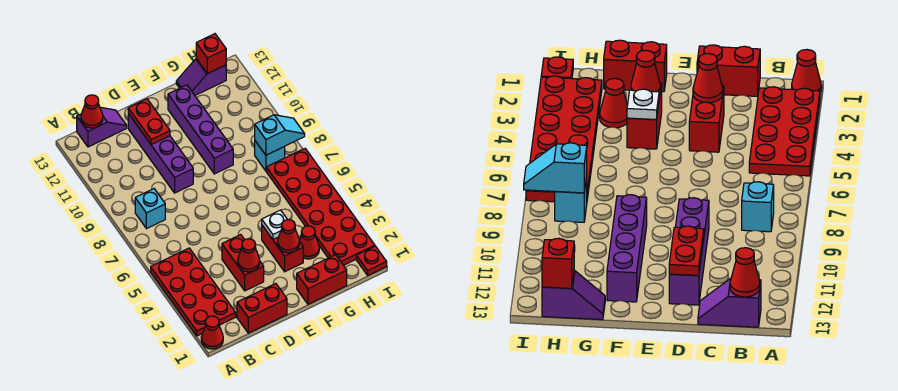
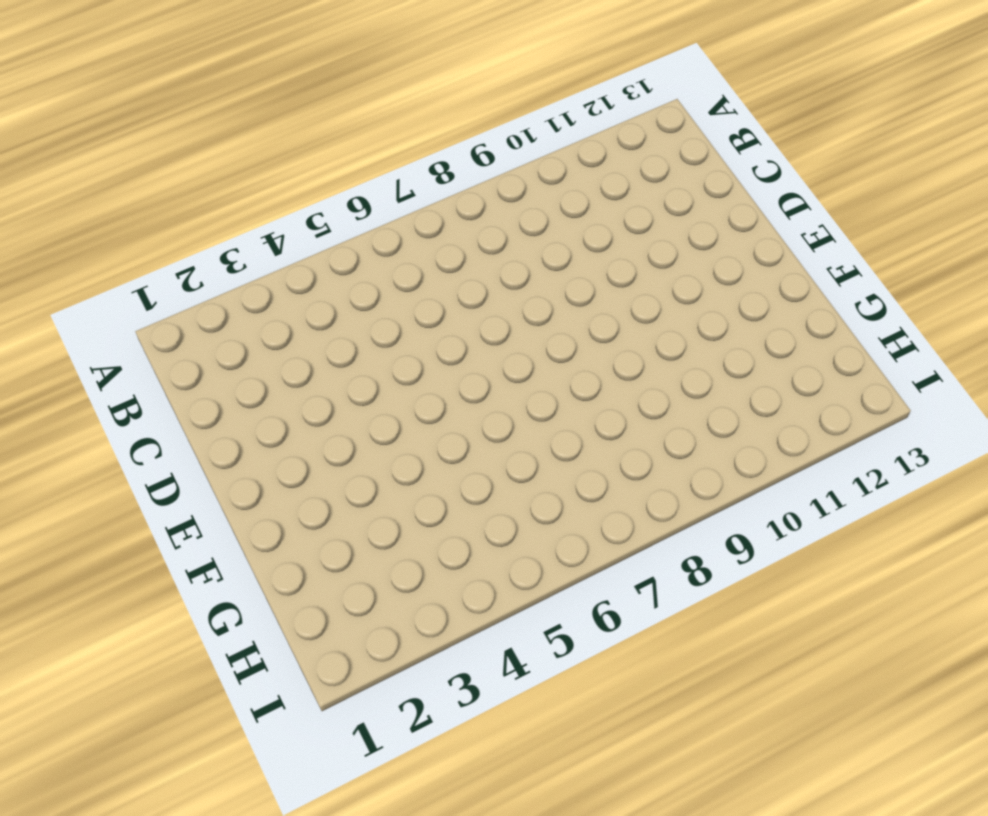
none -> red cone A1 level 1
none -> red plate A2:B5 level 1
none -> cyan brick B8 level 1

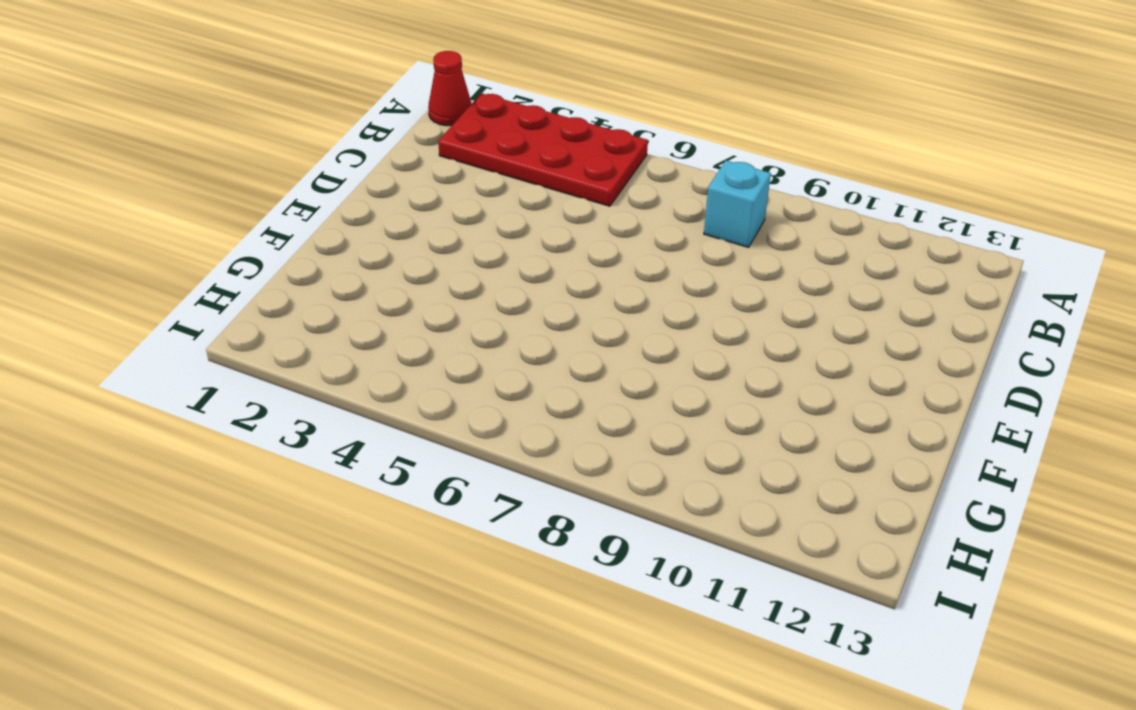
none -> purple slope B13:C13 level 1 top B
none -> red brick C1:D1 level 1
none -> red brick D3:D4 level 1

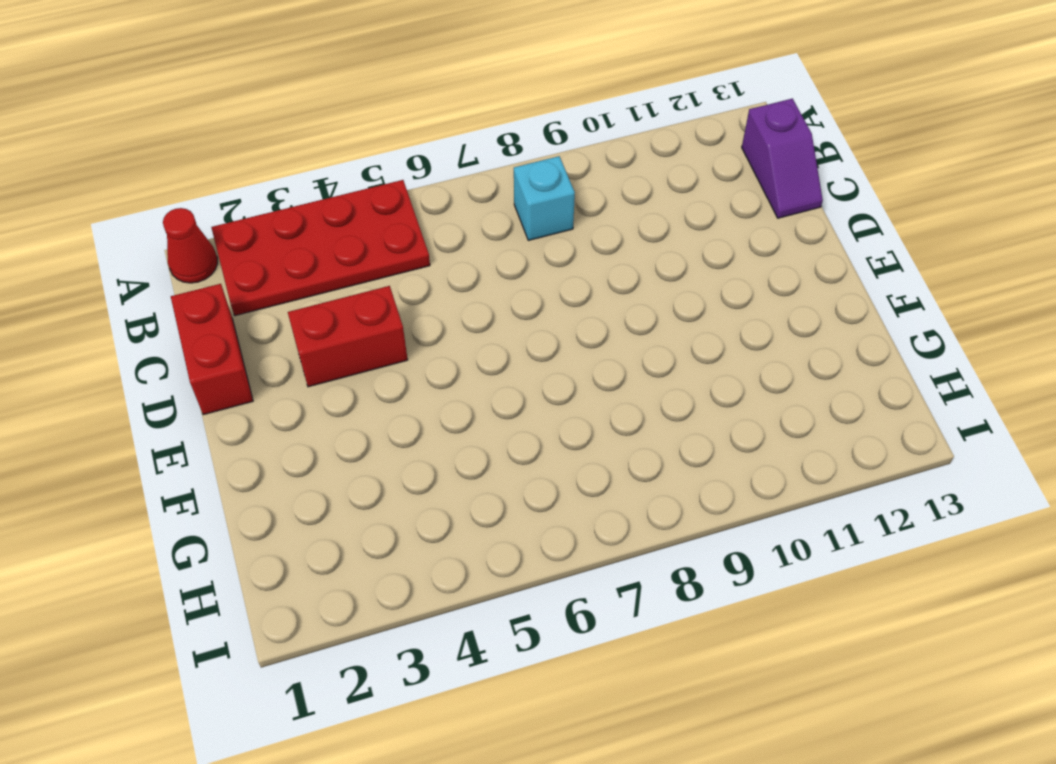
none -> purple brick D9:D12 level 1
none -> red brick F1:G1 level 1
none -> red brick F3:F4 level 1

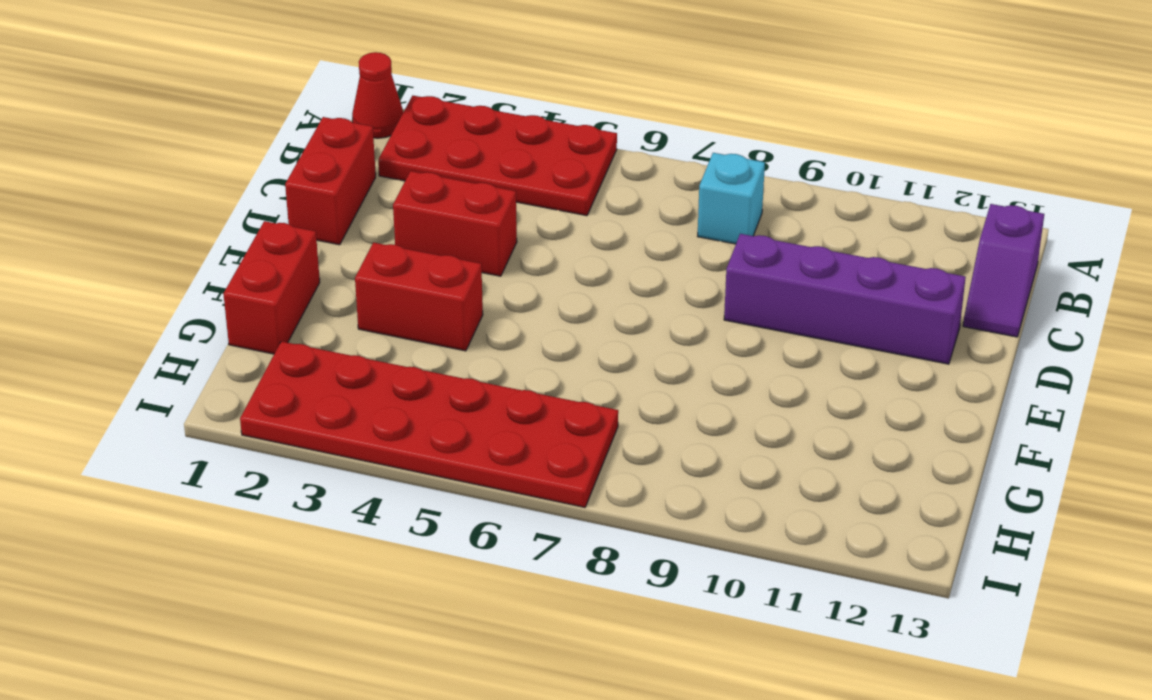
none -> purple brick F9:F12 level 1
none -> red cone G3 level 1
none -> purple slope G13:H13 level 1 top H

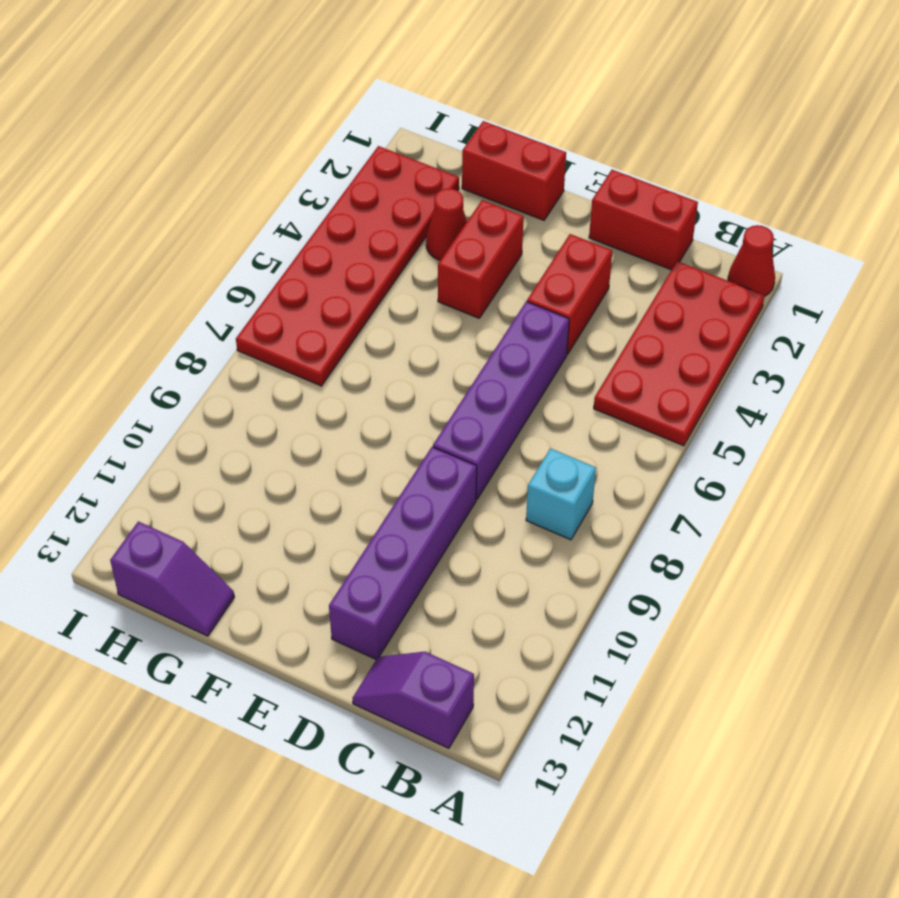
purple brick D5:D8 level 1 -> purple brick F9:F12 level 1
none -> cyan brick H8 level 1
none -> red plate I1 level 1
none -> red cone B13 level 2

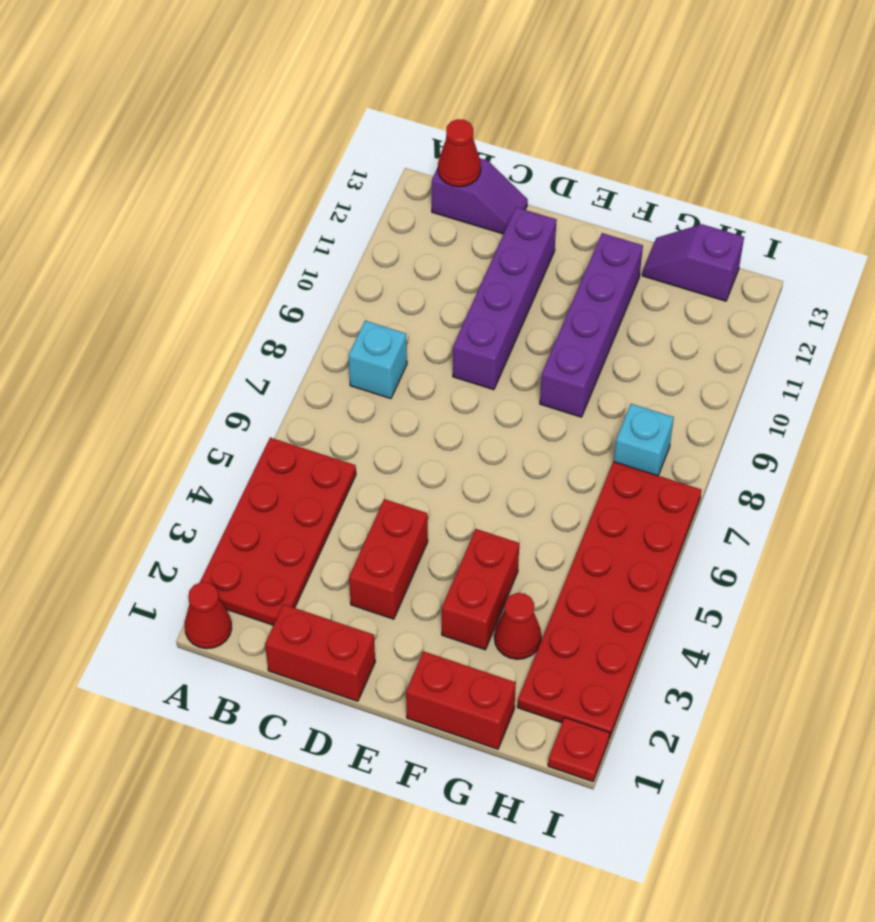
none -> red cone D3 level 2
none -> red plate D11:D12 level 2
none -> red cone F3 level 2

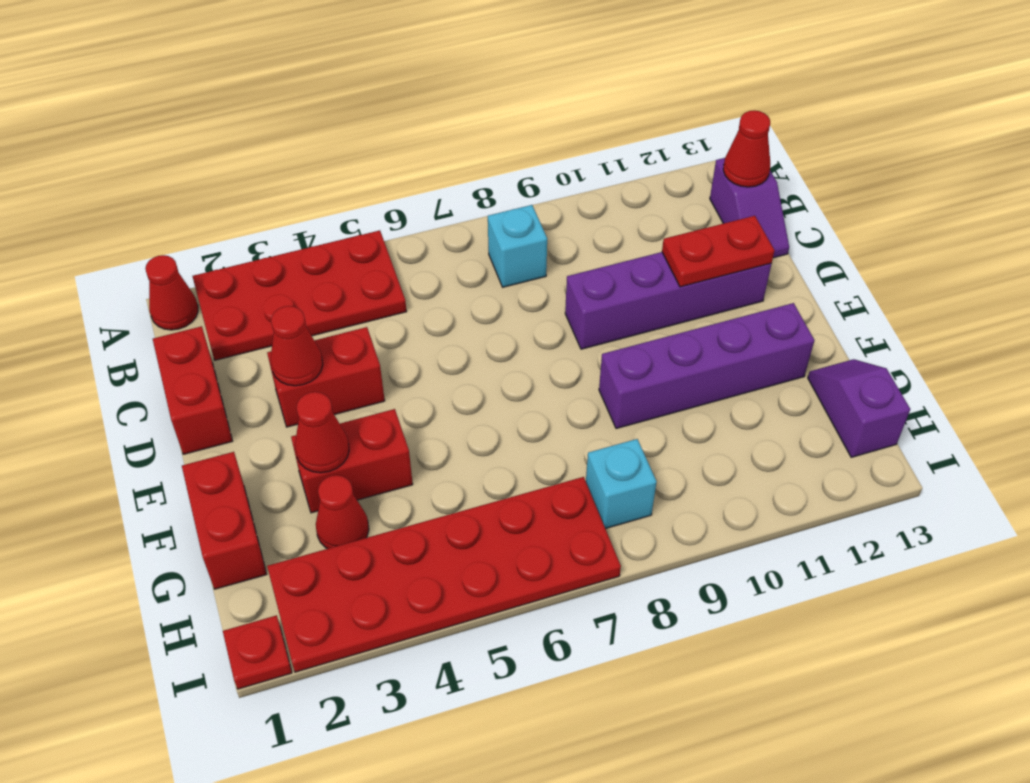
none -> white plate F4 level 2
none -> cyan slope H8:I8 level 2 top H
none -> red brick H13 level 2

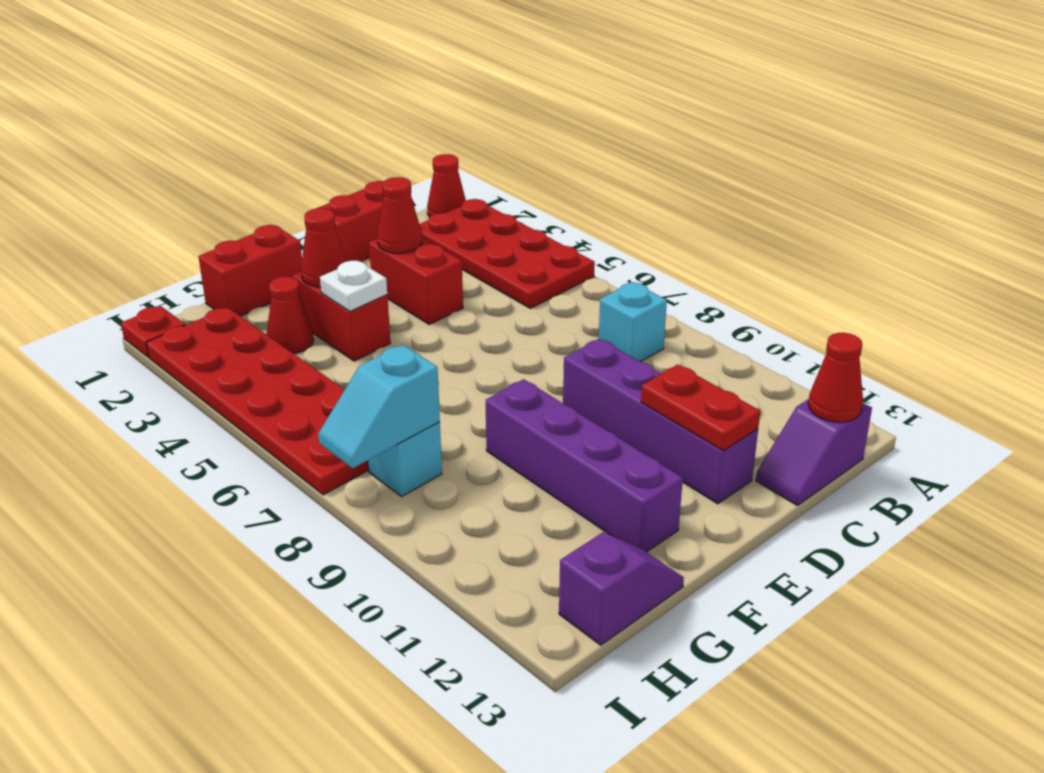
none -> red brick H13 level 2

